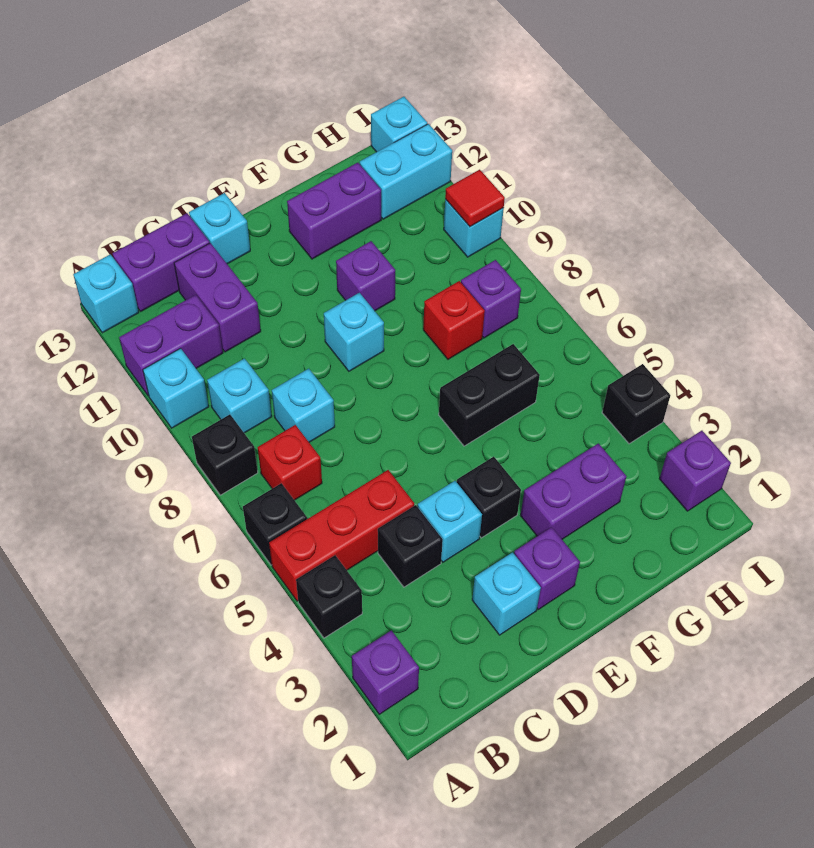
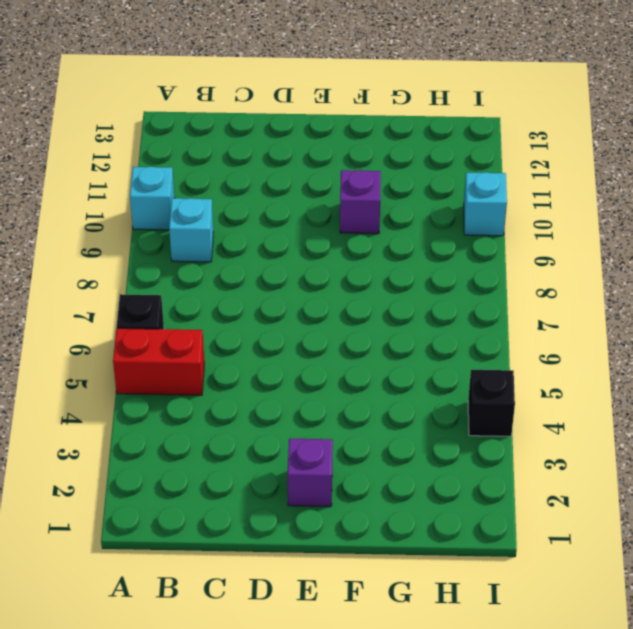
red brick A5:B5 level 1 -> red brick A5:C5 level 1
none -> purple brick A2 level 1
none -> black brick A4 level 1
none -> black brick A8 level 1
none -> purple brick A11:B11 level 1

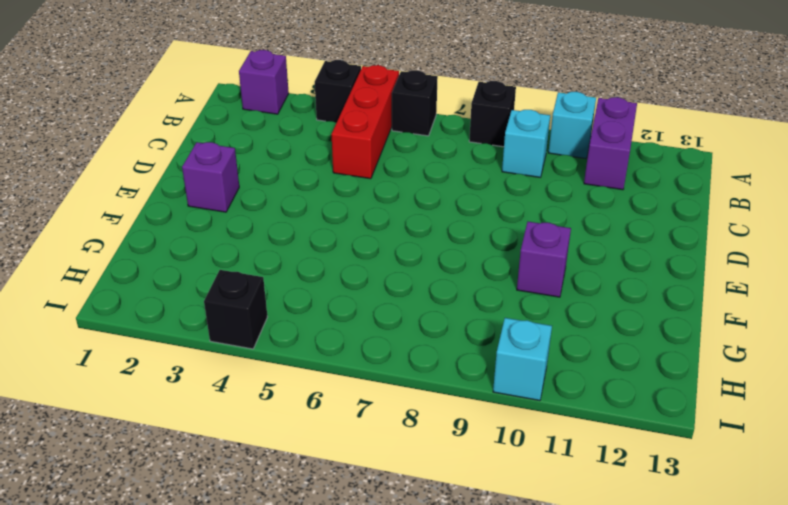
none -> cyan brick A13 level 1
none -> red brick B7 level 1
none -> purple brick B13:C13 level 1
none -> black brick C4 level 1

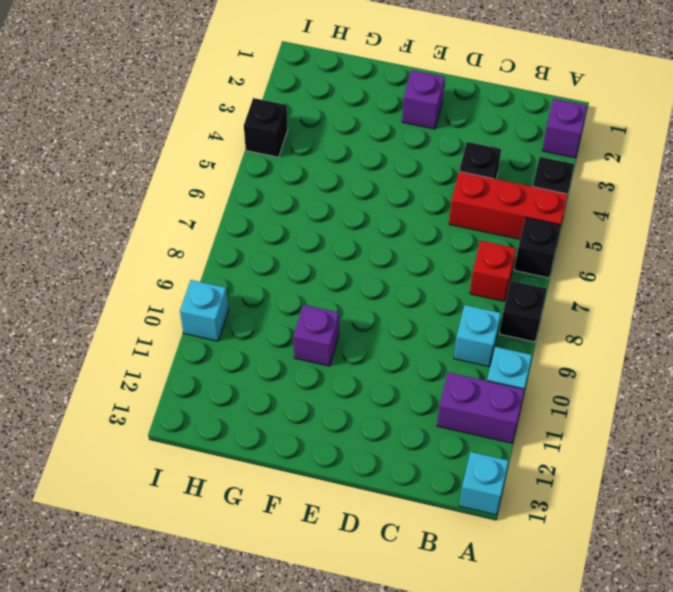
none -> purple brick B13:C13 level 1
none -> cyan brick C8 level 1
none -> purple brick C11:C12 level 1
none -> cyan brick D2 level 1

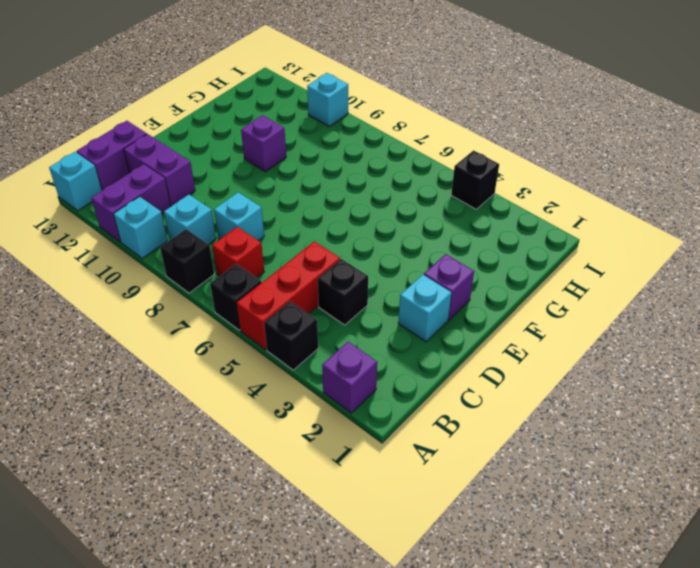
none -> cyan brick D4 level 1
none -> cyan brick D13 level 1
none -> black brick E4 level 1
none -> cyan brick E9 level 1

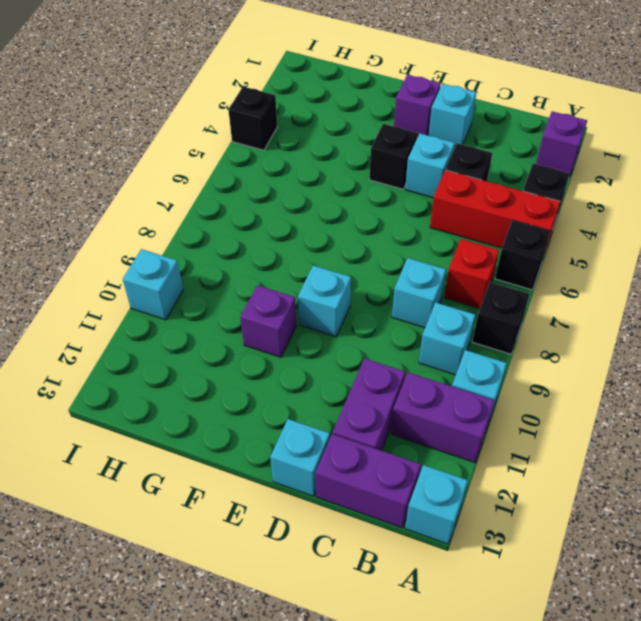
none -> purple brick F3:G3 level 1
none -> black brick F6:G6 level 1
none -> purple brick F12:G12 level 1
none -> red brick G8 level 1

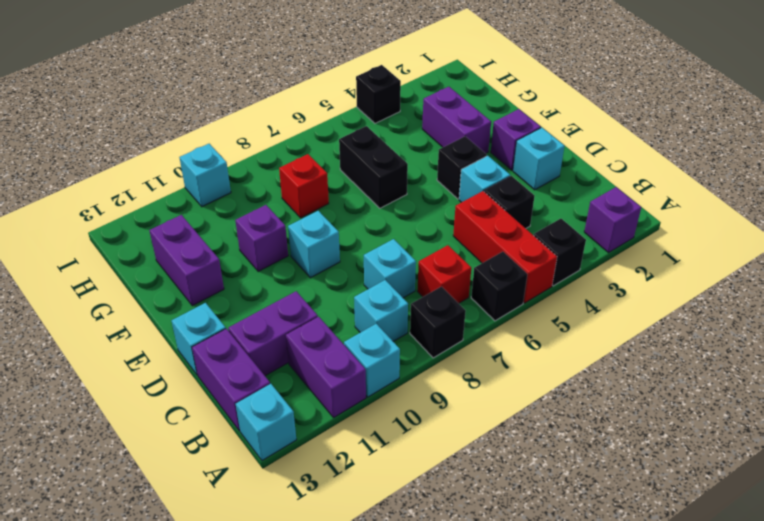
none -> purple brick H8 level 1
none -> cyan brick H12:I12 level 1
none -> purple brick I2 level 1
none -> cyan brick I13 level 1

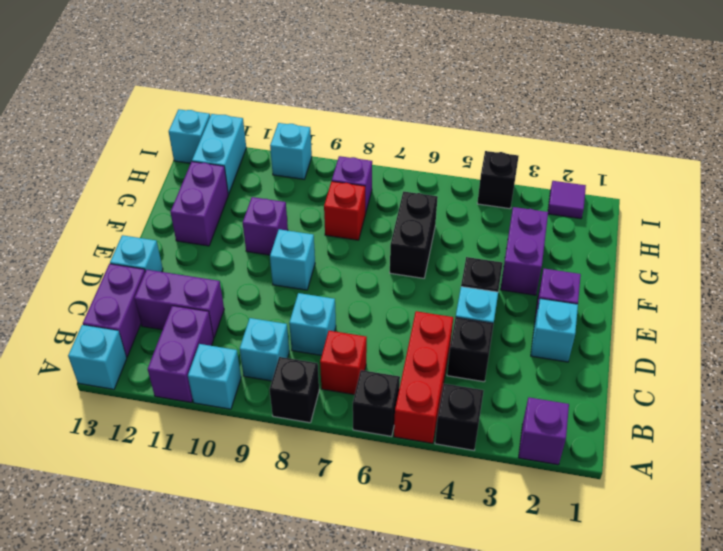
purple tile I2 level 1 -> purple brick I2 level 1
none -> red tile I10 level 2

